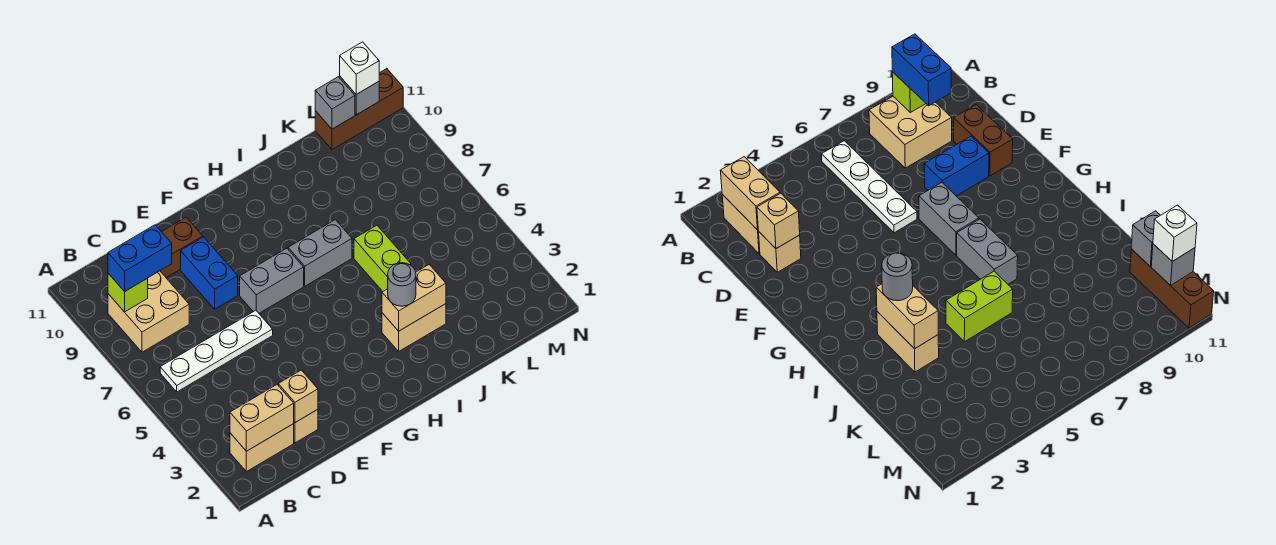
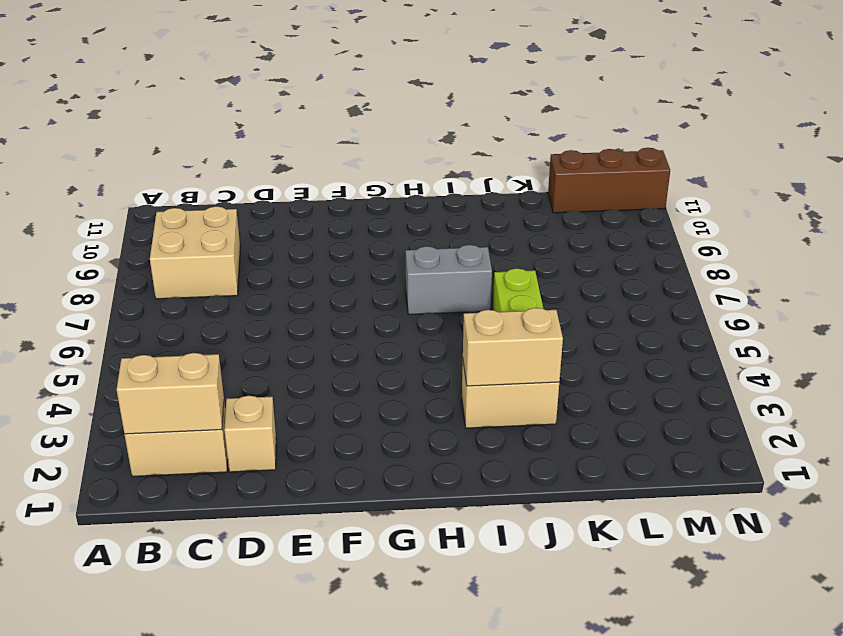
none -> white plate B6:E6 level 1
none -> brown brick D10:E10 level 1
none -> blue brick E8:E9 level 1

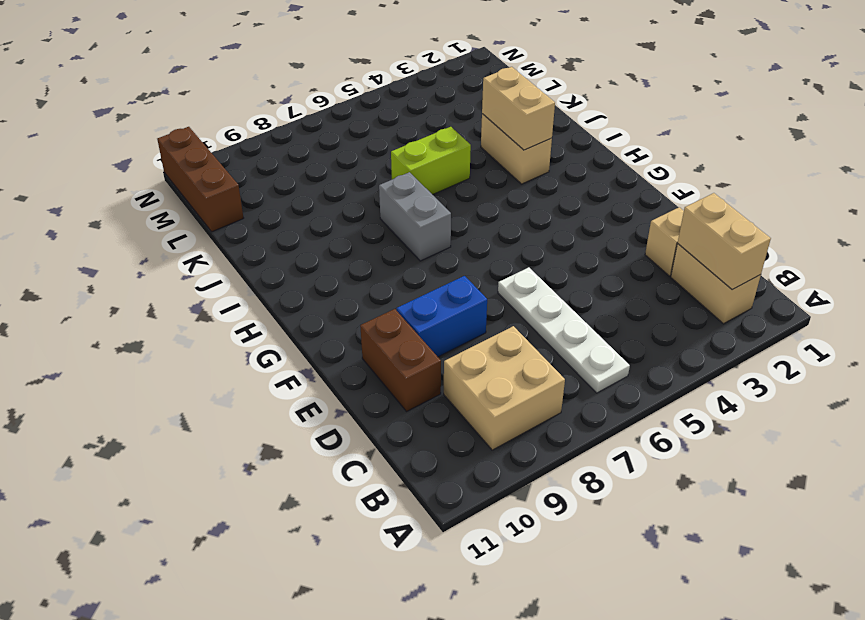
none -> grey brick F7:G7 level 1
none -> lime brick B9 level 2
none -> tan brick D2 level 2

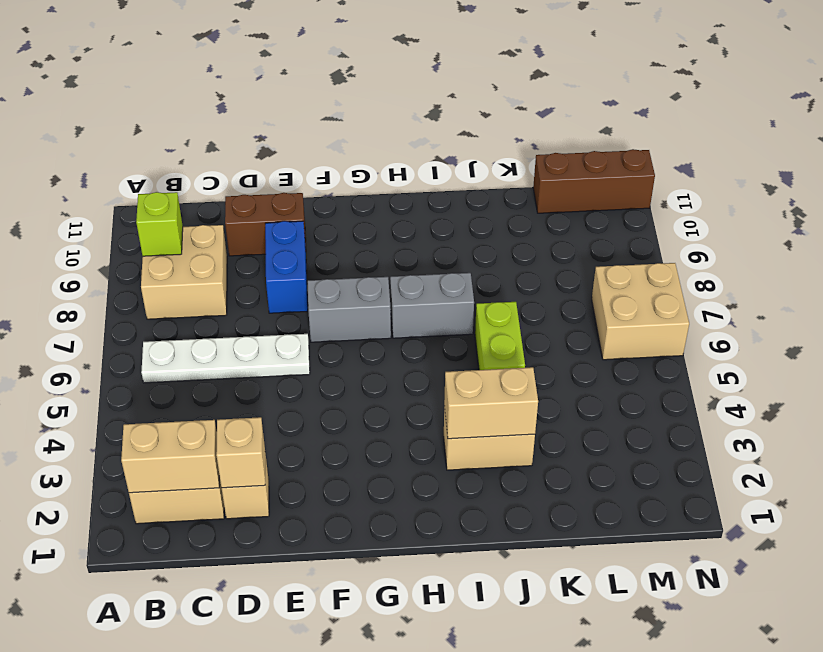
tan brick M6:N7 level 1 -> none
none -> grey brick L11 level 2
none -> grey brick M11 level 2
none -> blue brick B9:C9 level 3

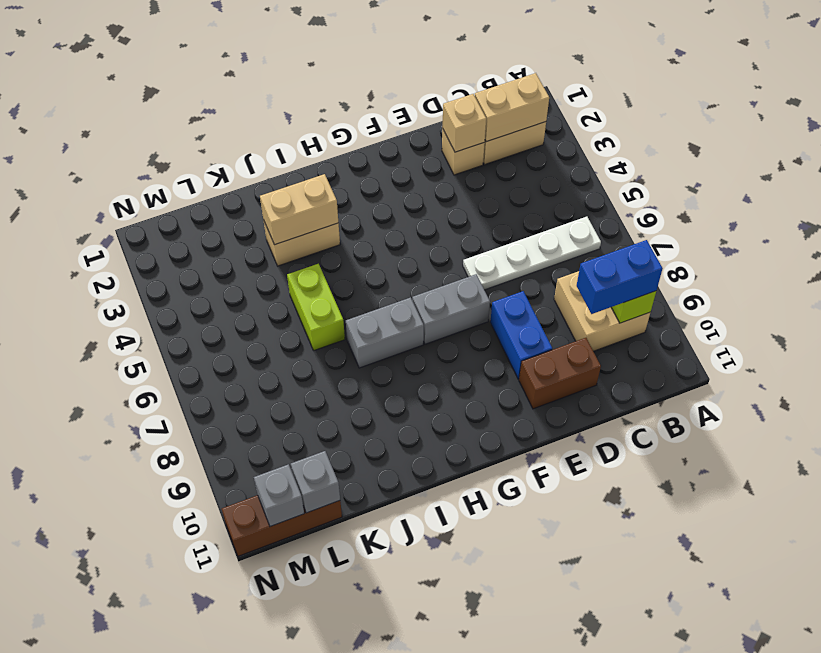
none -> grey round brick I3 level 3
none -> white brick M11 level 3

